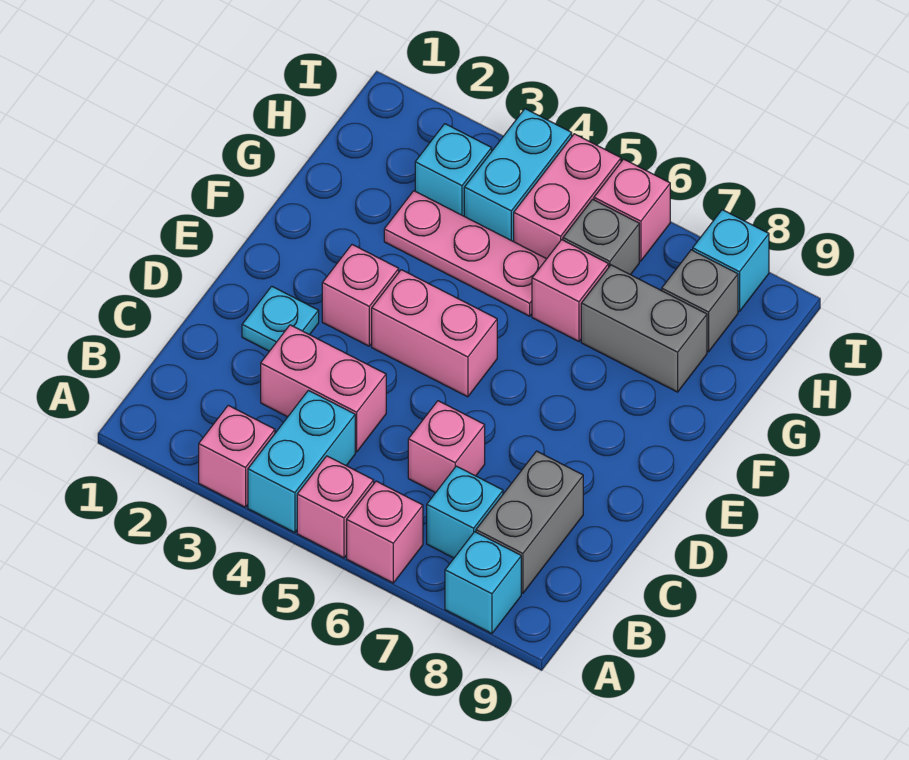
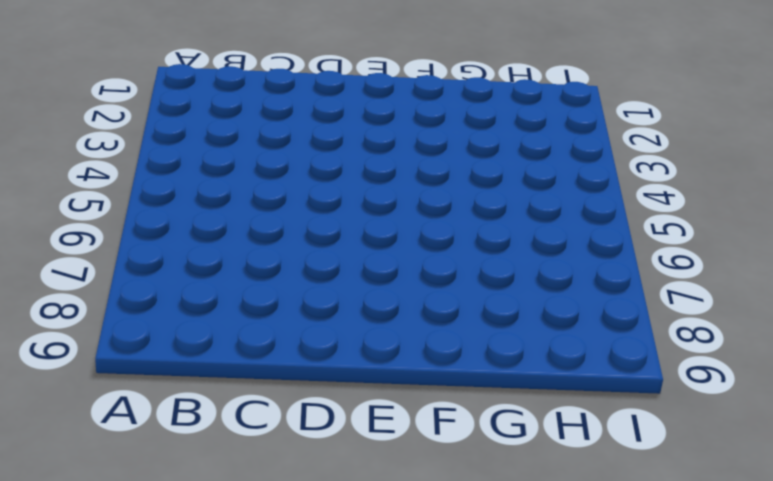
none -> pink brick A3 level 1
none -> cyan brick A4:B4 level 1
none -> pink brick A5 level 1

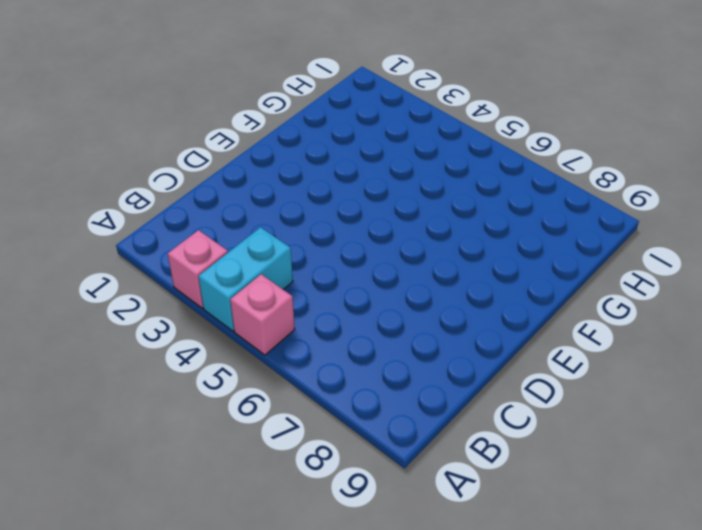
none -> pink brick A6 level 1
none -> cyan brick A8 level 1
none -> cyan brick B7 level 1

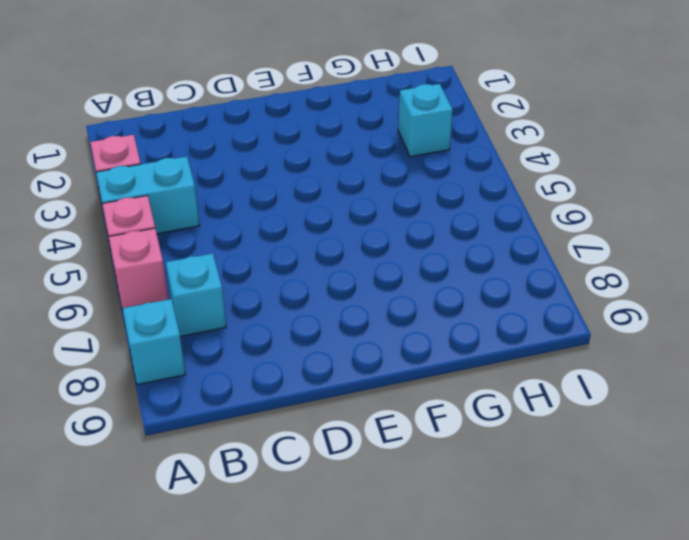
none -> grey brick B8:C8 level 1
none -> pink brick C3:C4 level 1
none -> pink brick C6 level 1

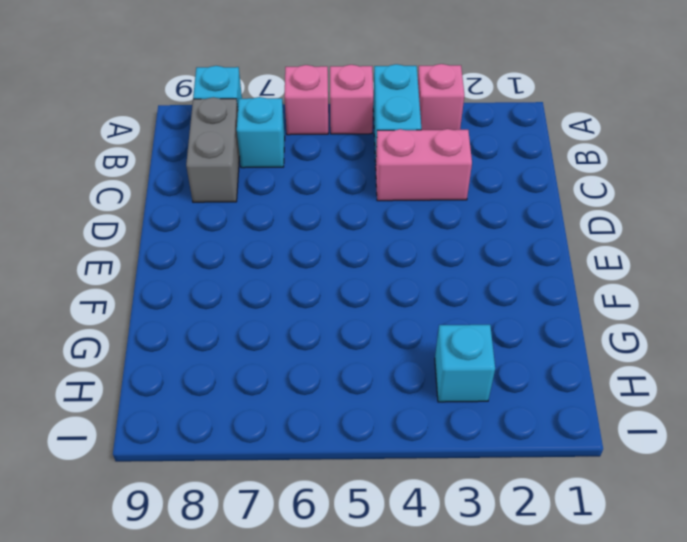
none -> pink brick C6 level 1
none -> cyan plate D2 level 1
none -> pink brick E3 level 1

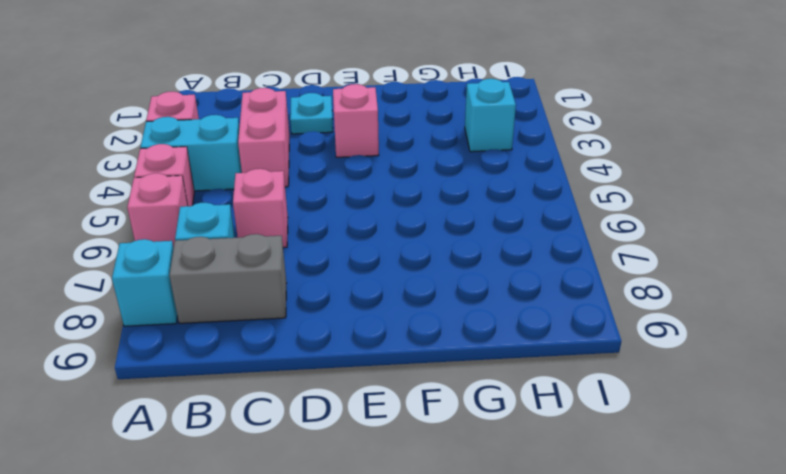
none -> pink brick E4:E5 level 1
none -> pink plate G3:G5 level 1
none -> pink brick G6 level 1

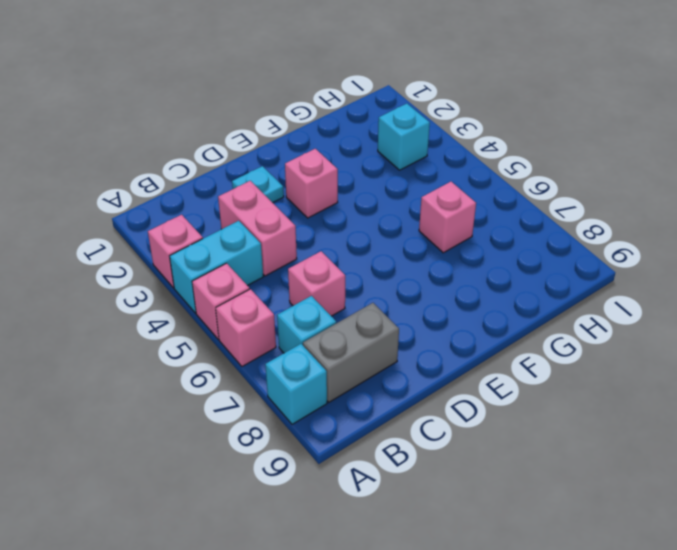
none -> pink brick E4:E5 level 1
none -> pink plate G3:G5 level 1
none -> grey brick G7:G8 level 1

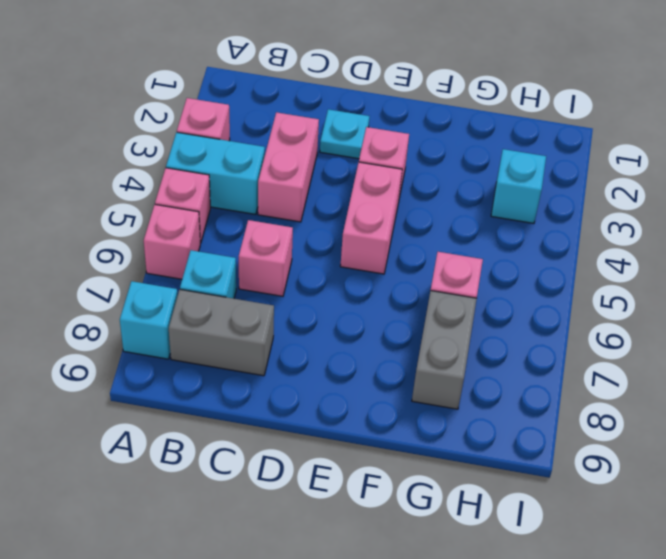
none -> pink plate G3:G5 level 1
none -> cyan brick H4:I4 level 1
none -> pink brick H5:I5 level 1

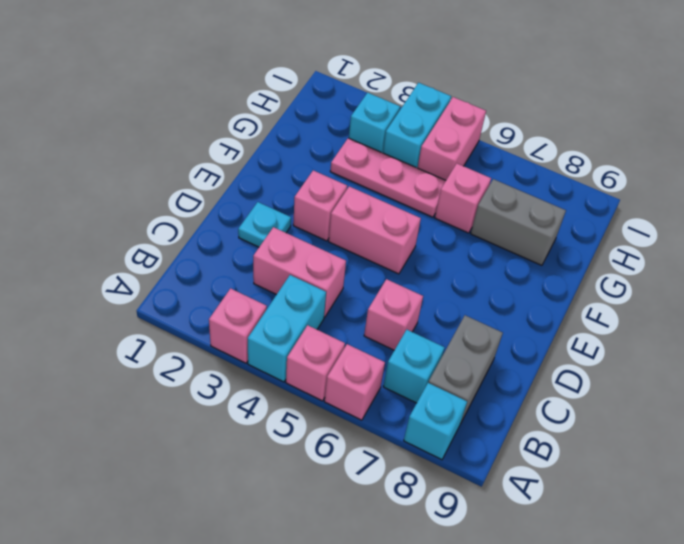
none -> grey brick H6 level 1
none -> grey brick H8 level 1
none -> pink brick I6 level 1

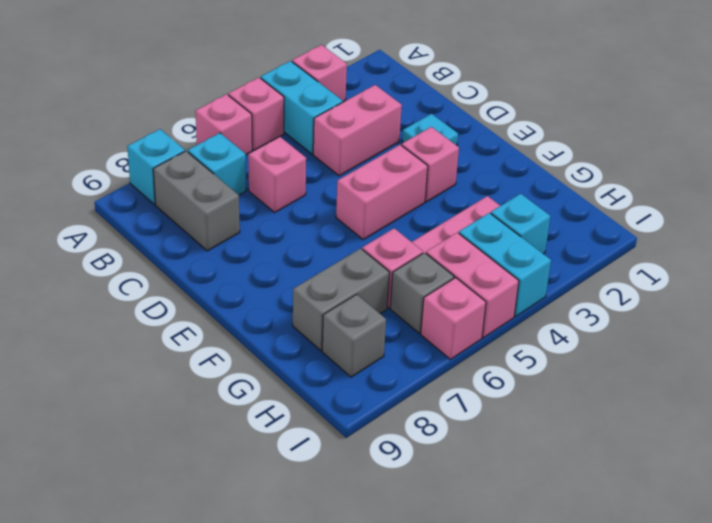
none -> cyan brick I8 level 1

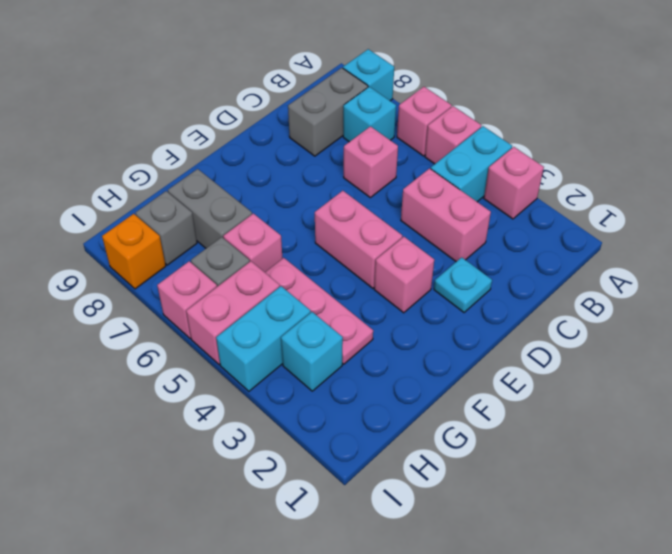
orange brick I8 level 1 -> cyan brick I8 level 1

